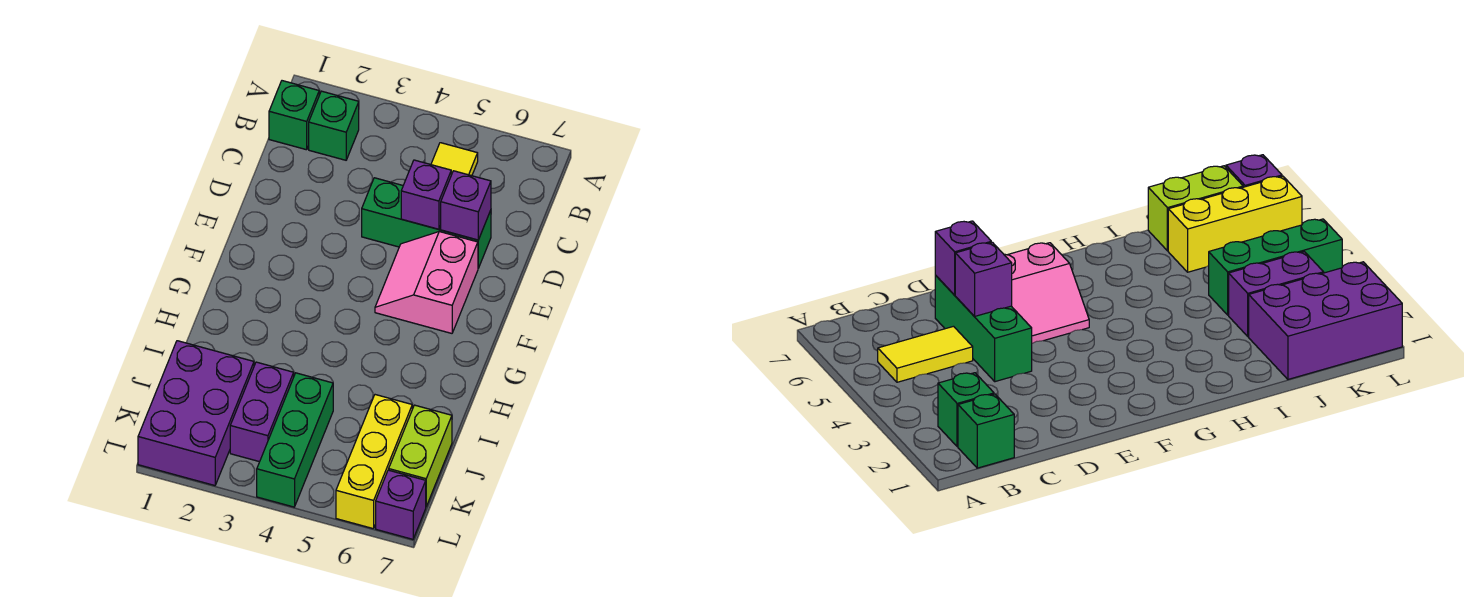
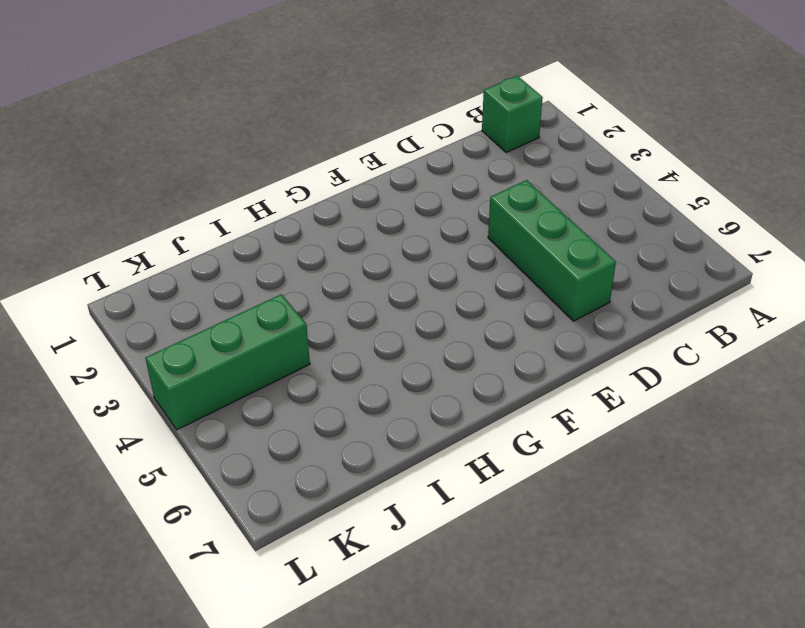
none -> green brick B2 level 1
none -> yellow tile B5:C5 level 1
none -> pink slope E5:F6 level 1 top 6

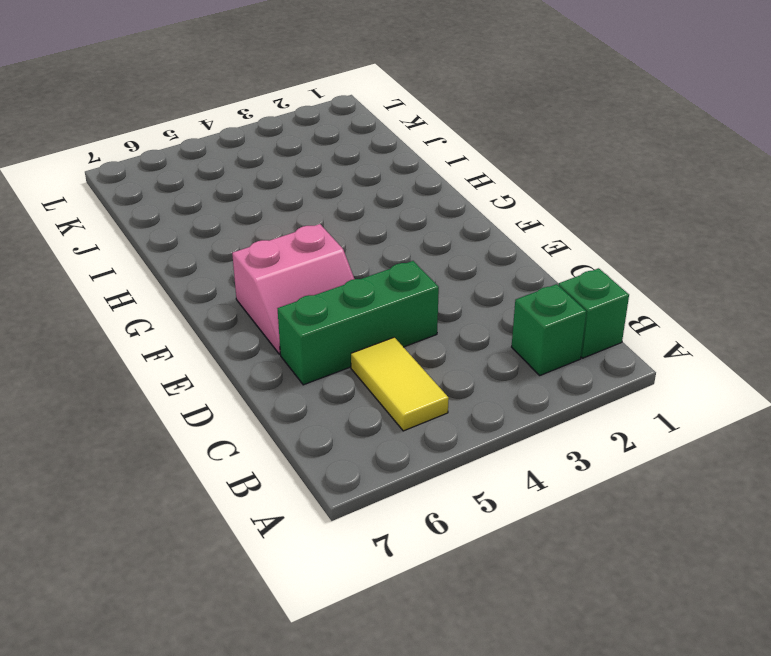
pink slope E5:F6 level 1 top F -> pink slope E5:F6 level 1 top 6
none -> purple brick J1:L2 level 1
none -> purple brick J3:K3 level 1
none -> green brick J4:L4 level 1

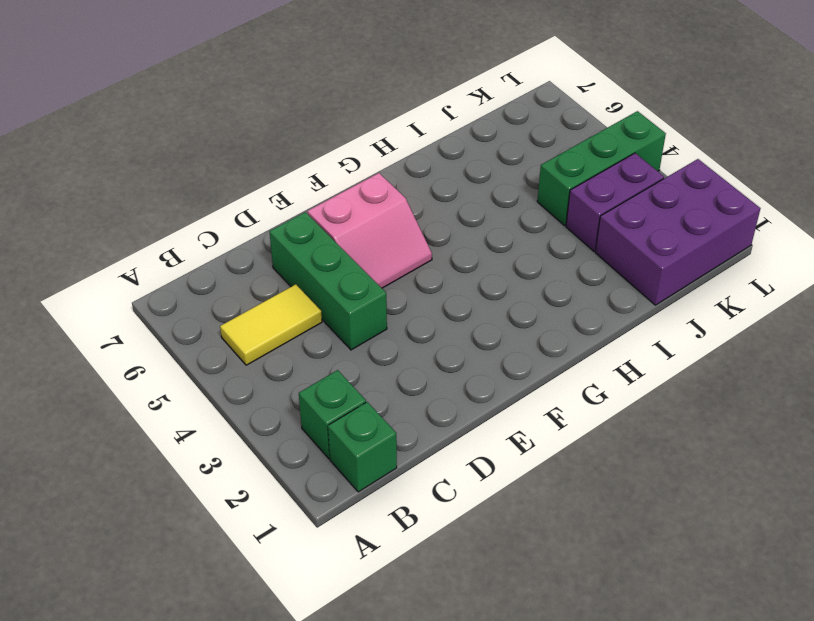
none -> yellow brick J6:L6 level 1
none -> lime brick J7:K7 level 1
none -> purple brick L7 level 1

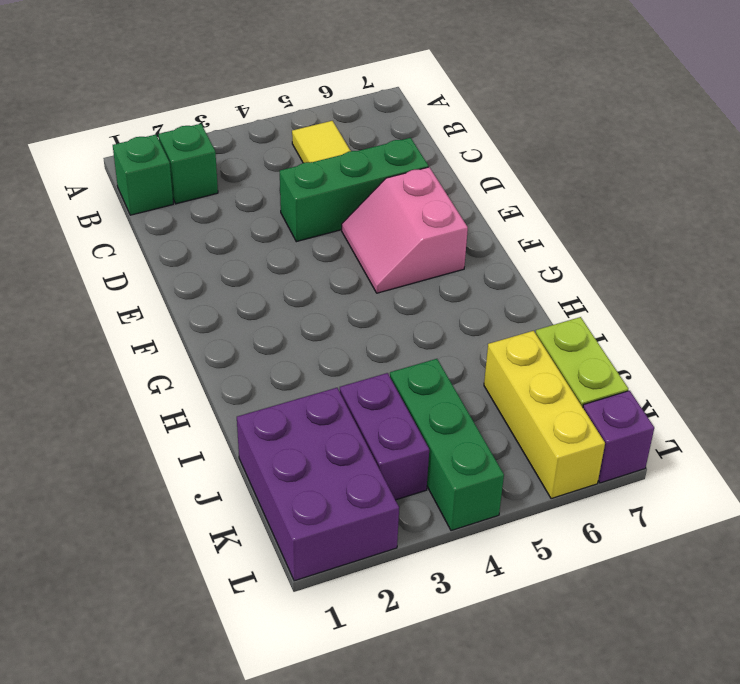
none -> purple brick D5 level 2
none -> purple brick D6 level 2

